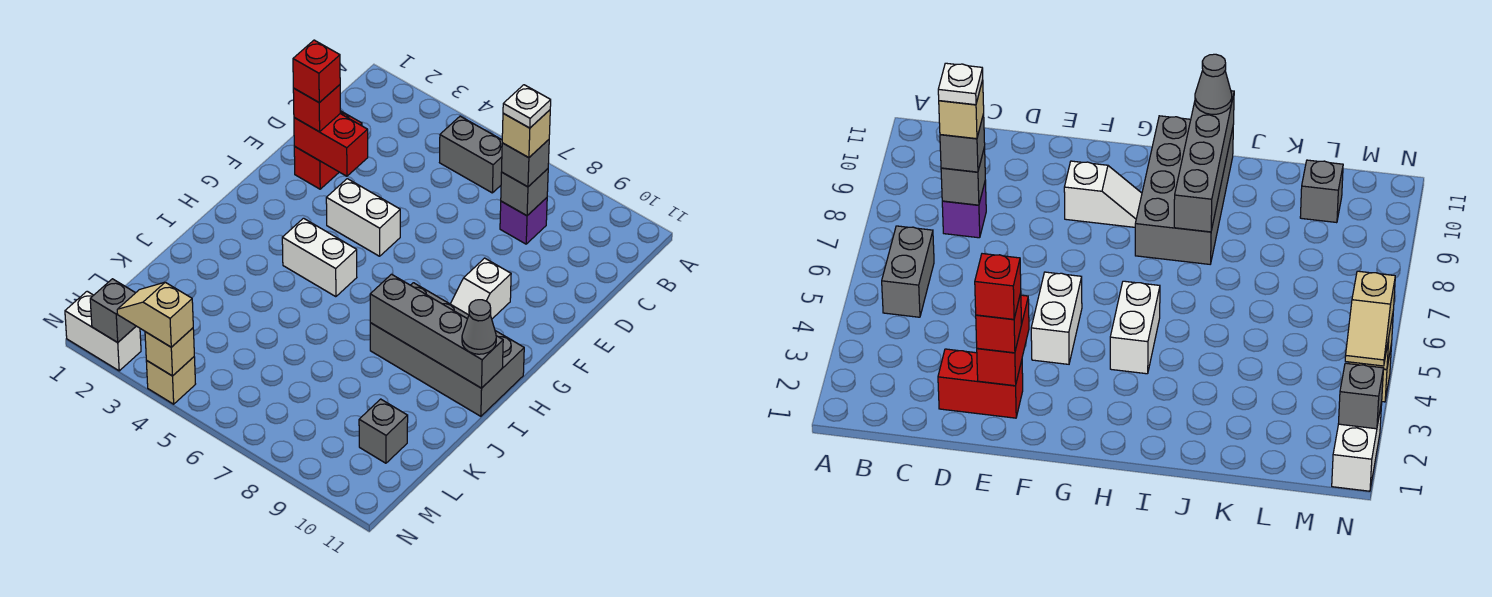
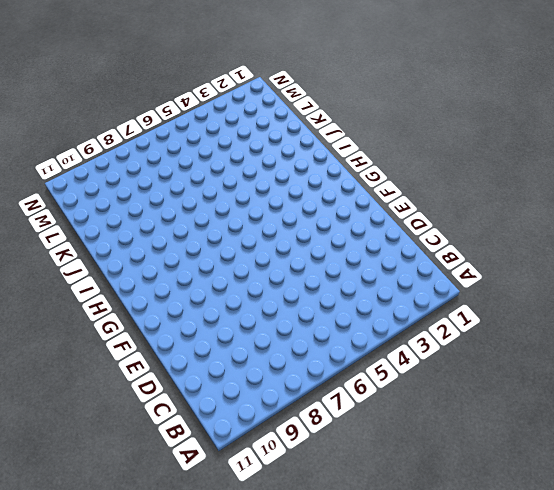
none -> grey brick B5:B6 level 1
none -> purple brick C8 level 1
none -> red brick D2:E2 level 1

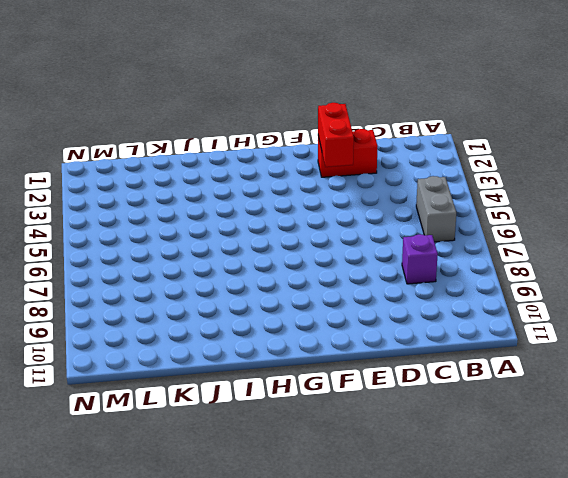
none -> white brick F4:F5 level 1
none -> white slope F9:G9 level 1 top F
none -> white brick H4:H5 level 1

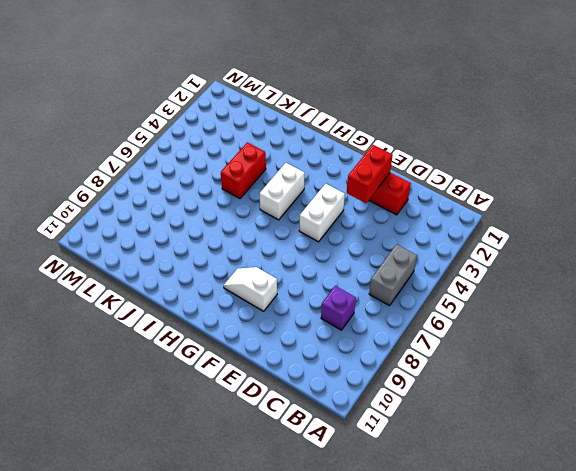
red brick J4:J5 level 1 -> none
none -> grey brick H8:I11 level 1
none -> grey brick L10 level 1
none -> white brick N1:N2 level 1

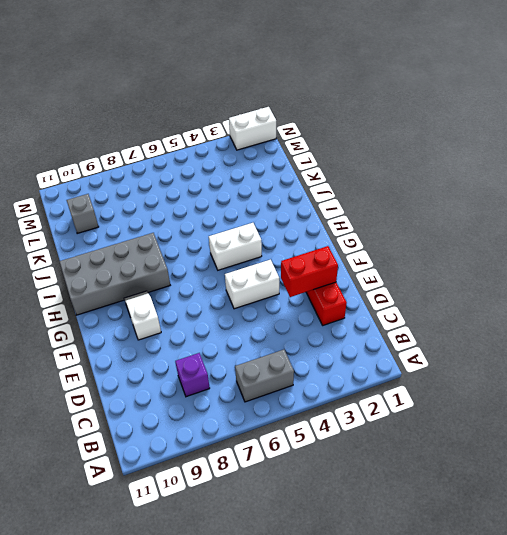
none -> tan brick N4 level 1
none -> grey brick C8 level 2
none -> grey brick I8:I11 level 2

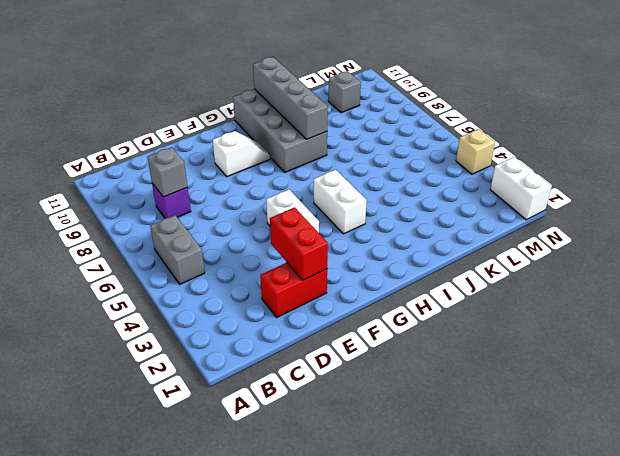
none -> grey brick N2 level 2
none -> tan brick N4 level 2
none -> grey brick C8 level 3

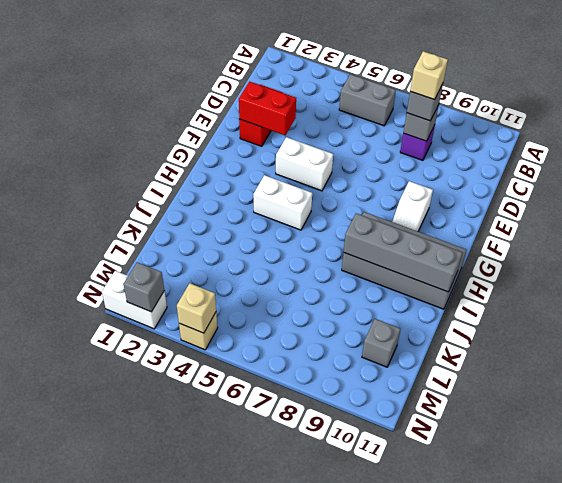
none -> red brick E2 level 3
none -> grey cone I11 level 3
none -> tan slope N3:N4 level 3 top 4

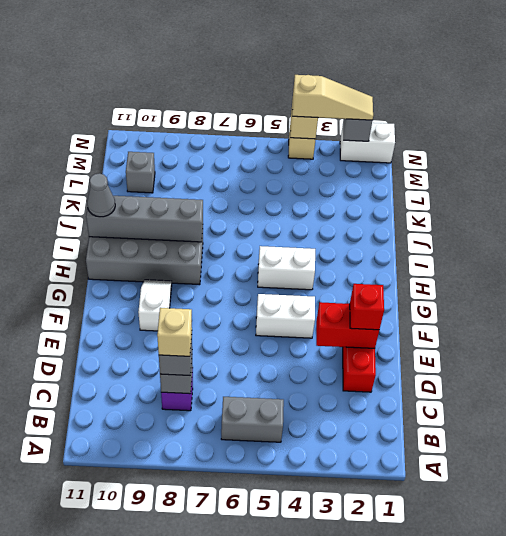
tan slope N2:N4 level 3 top 4 -> tan slope N3:N4 level 3 top 4
none -> red brick E2 level 4
none -> white plate C8 level 5

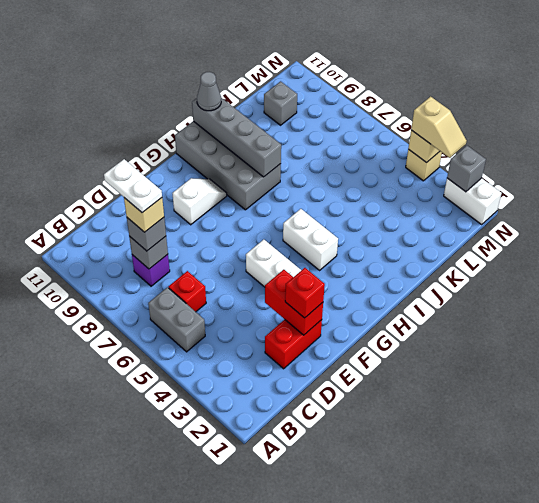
red brick C6 level 1 -> red brick E2 level 4
white plate C8:C9 level 5 -> white plate C8 level 5

